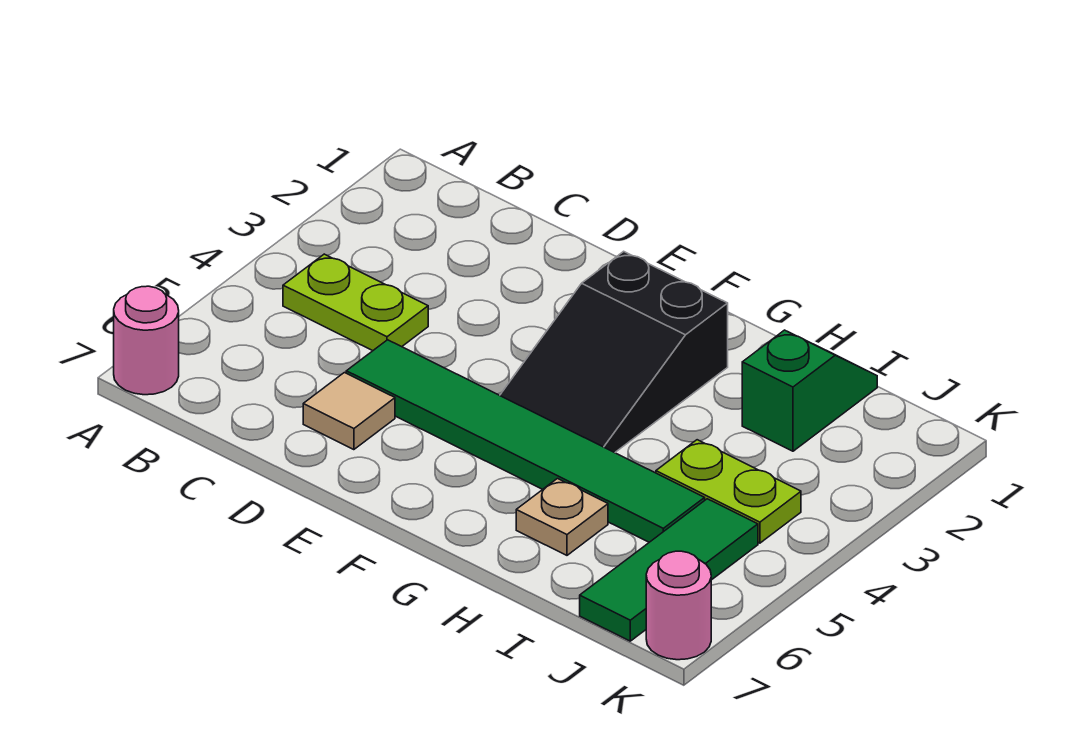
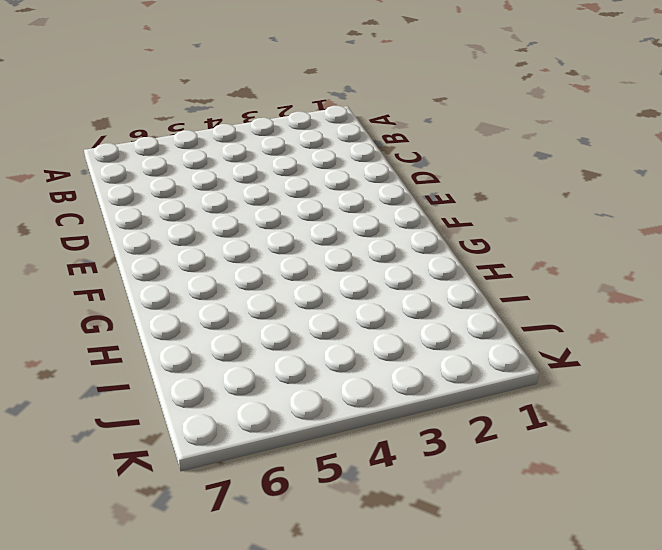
none -> pink round brick A7 level 1
none -> lime plate B4:C4 level 1

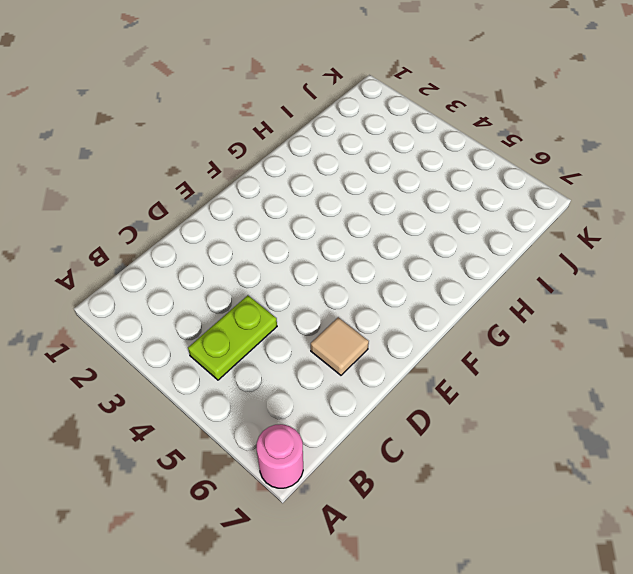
none -> green tile D5:I5 level 1
none -> black slope F2:G4 level 1 top 2

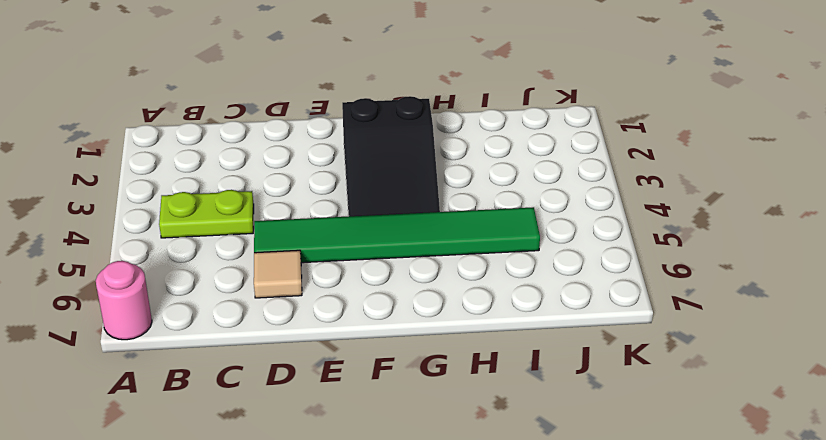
none -> tan plate H6 level 1
none -> green slope I1:I2 level 1 top 2

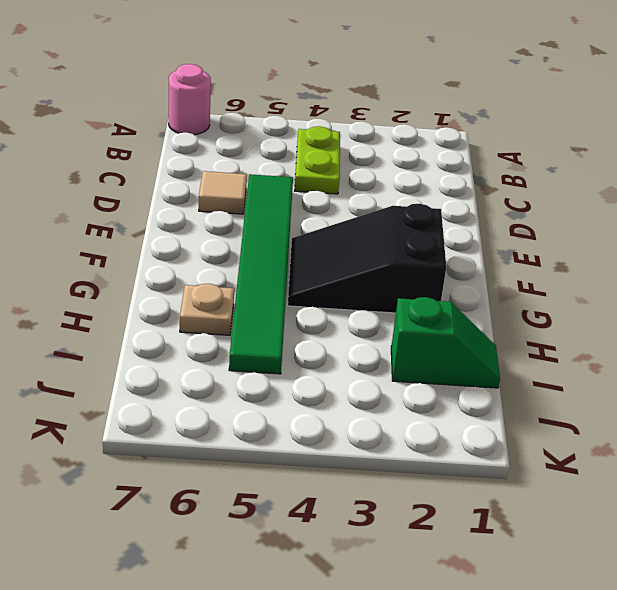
none -> lime plate I4:J4 level 1
none -> green tile J5:J7 level 1

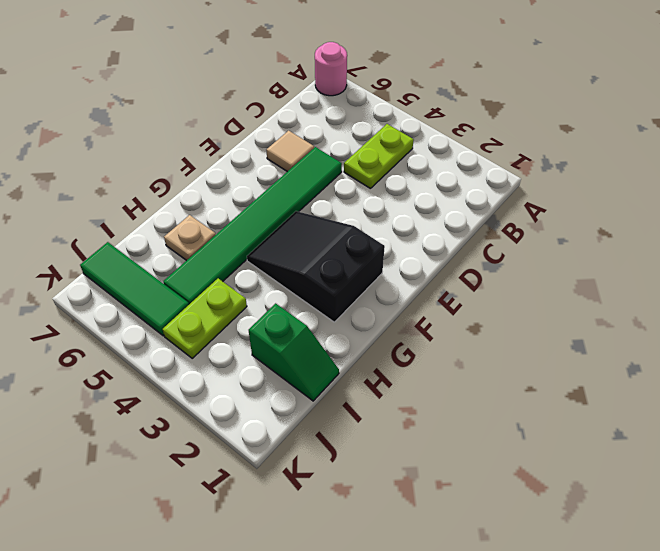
none -> pink round brick K7 level 1

